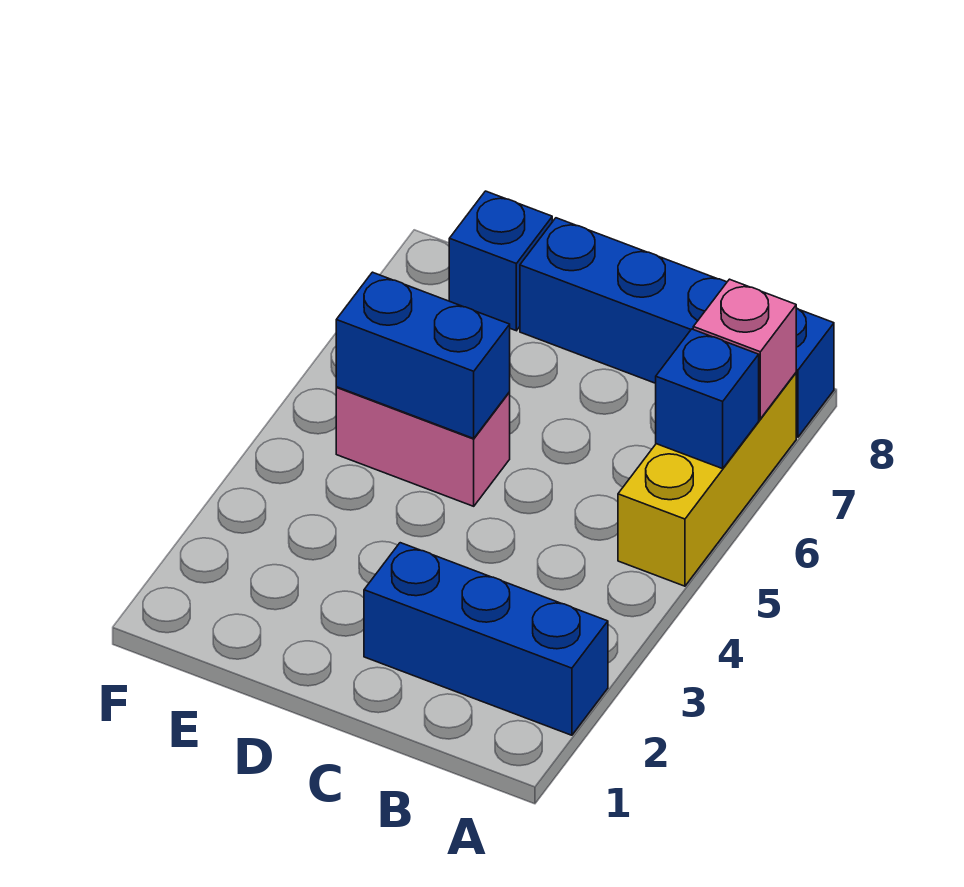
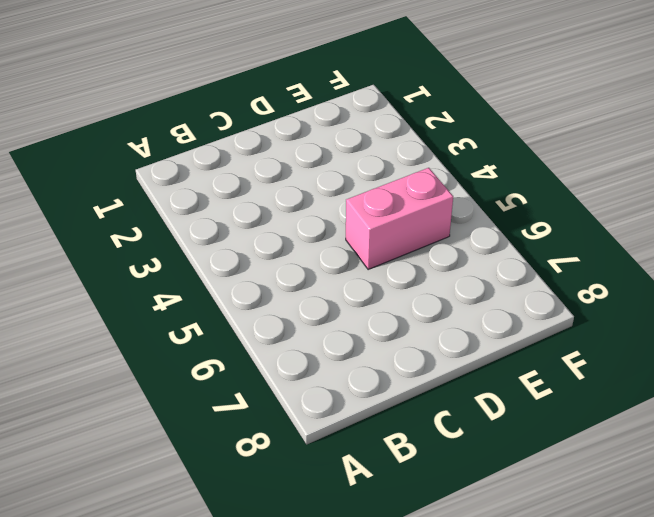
none -> blue brick A2:C2 level 1
none -> yellow brick A5:A7 level 1

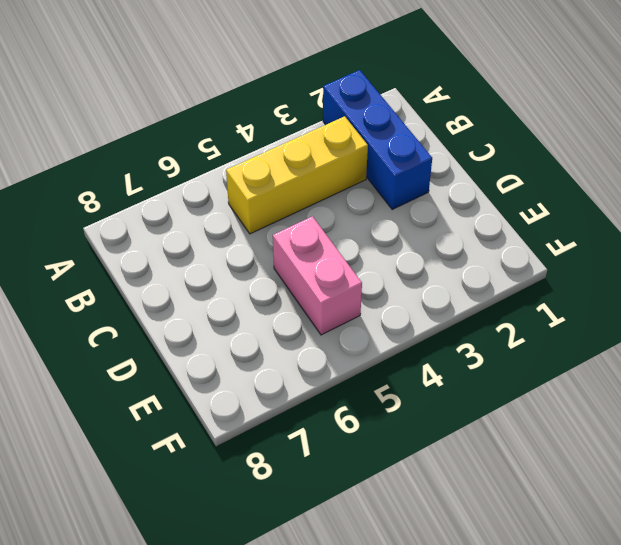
yellow brick B3:B5 level 1 -> yellow brick A5:A7 level 1
none -> blue brick A8:D8 level 1
none -> blue brick E8 level 1

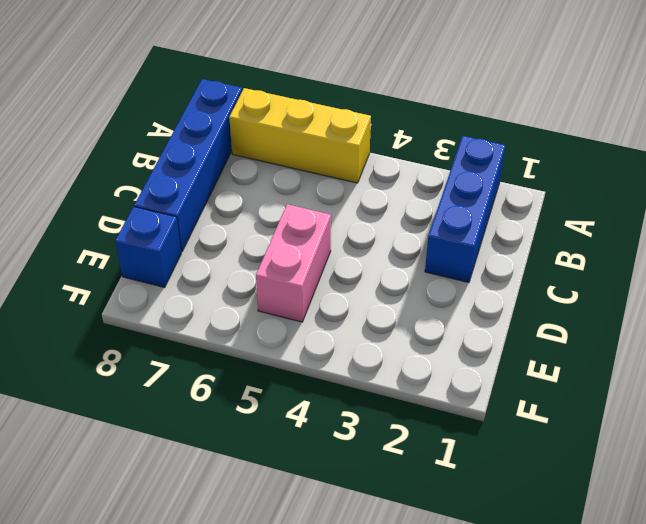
none -> blue brick A6 level 2
none -> pink brick A7 level 2

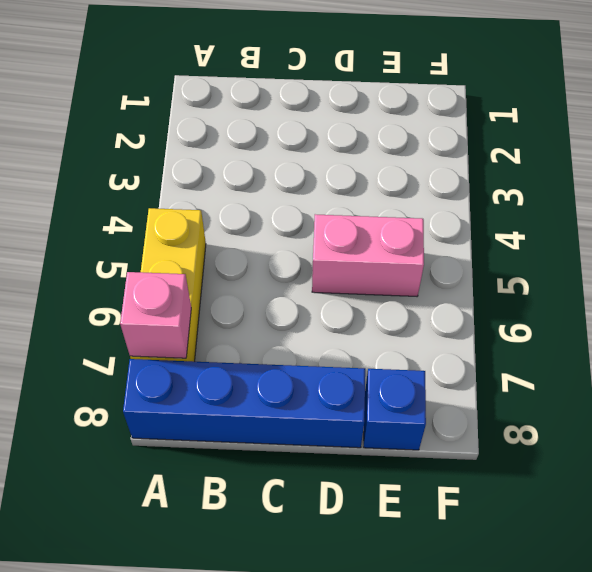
none -> blue brick A2:C2 level 1
none -> blue brick A6 level 2

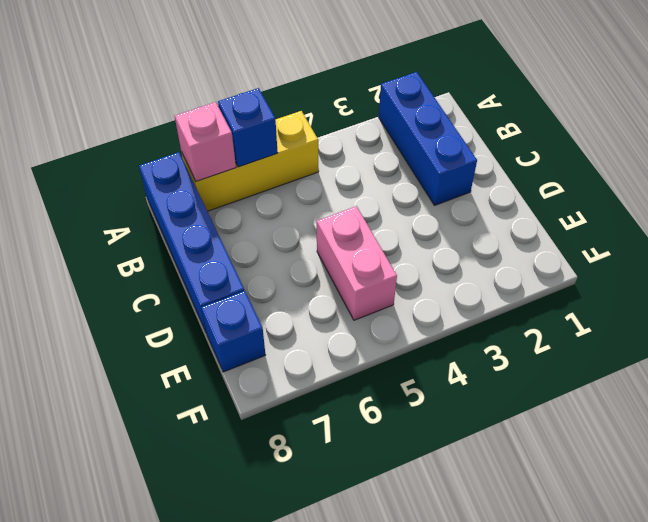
none -> blue brick D5:E5 level 2

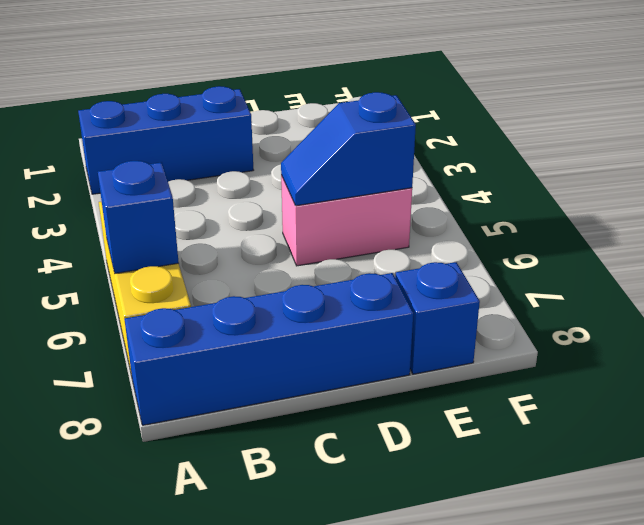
blue slope D5:E5 level 2 top E -> blue brick D5:E5 level 2
none -> pink brick A7 level 2

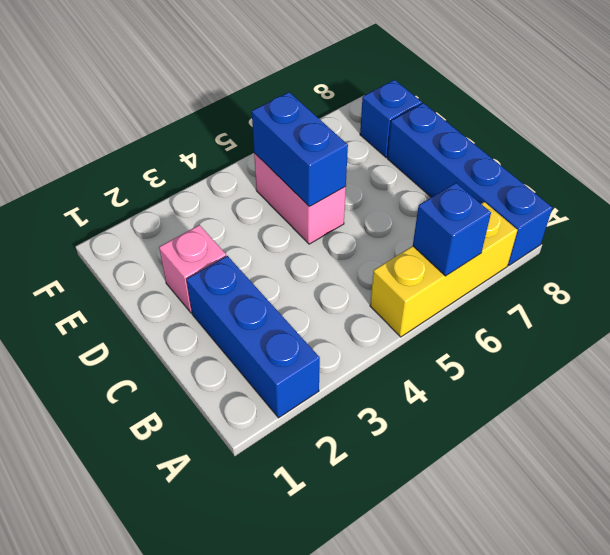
pink brick D2 level 1 -> pink brick A7 level 2

